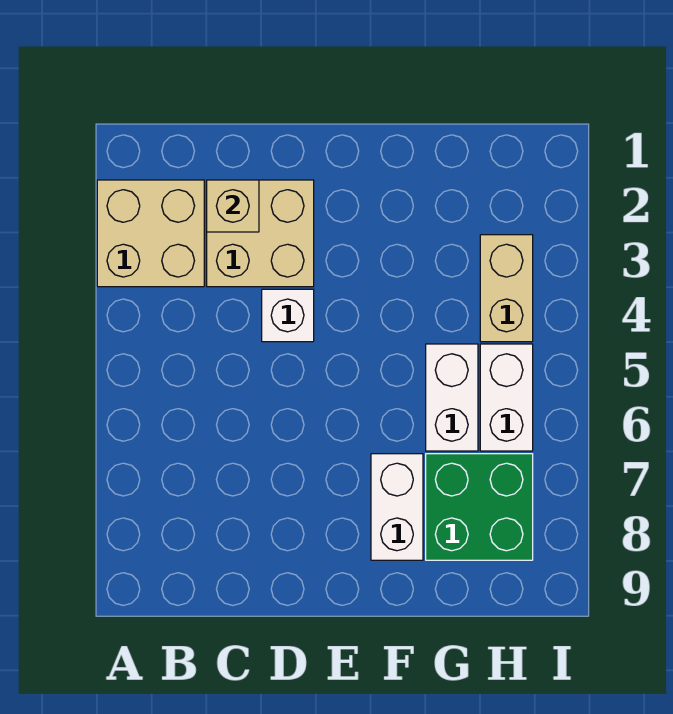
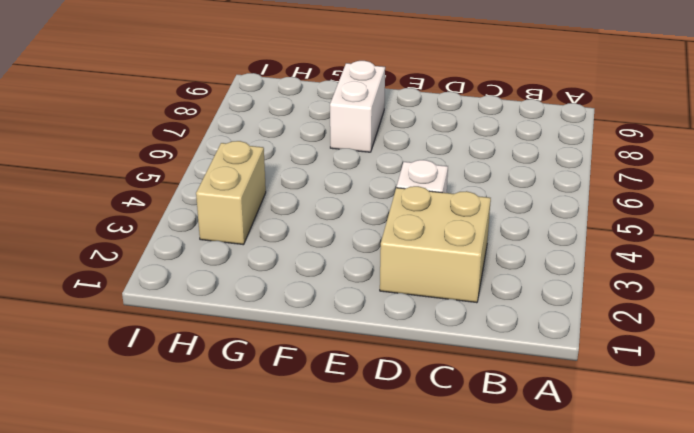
none -> tan brick A2:B3 level 1
none -> white brick G5:G6 level 1

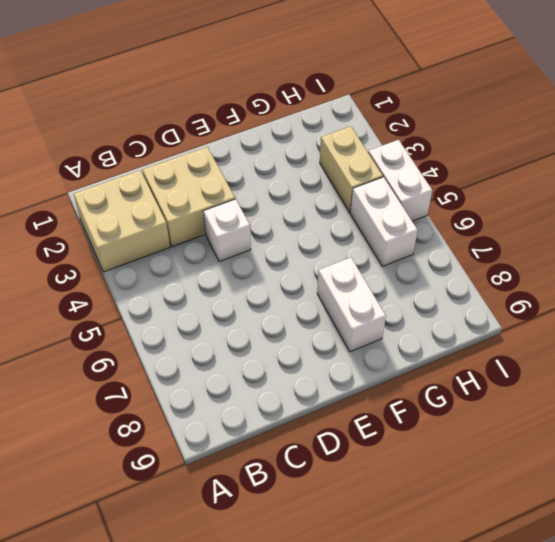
white brick I4:I5 level 1 -> white brick G5:G6 level 1
none -> green brick G7:H8 level 1
none -> tan brick C2 level 2

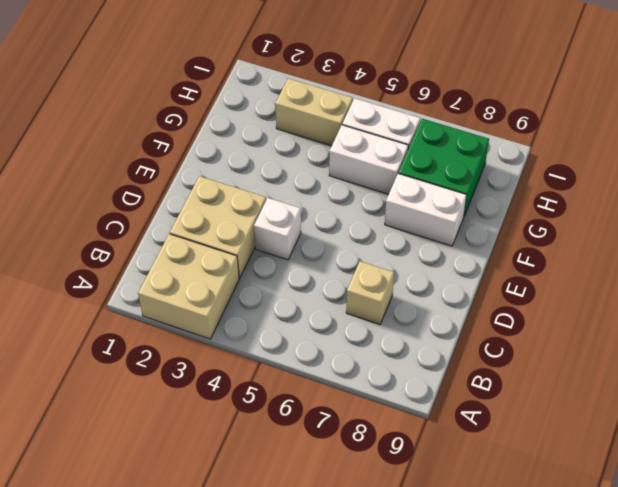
tan brick C7 level 1 -> tan brick C2 level 2

